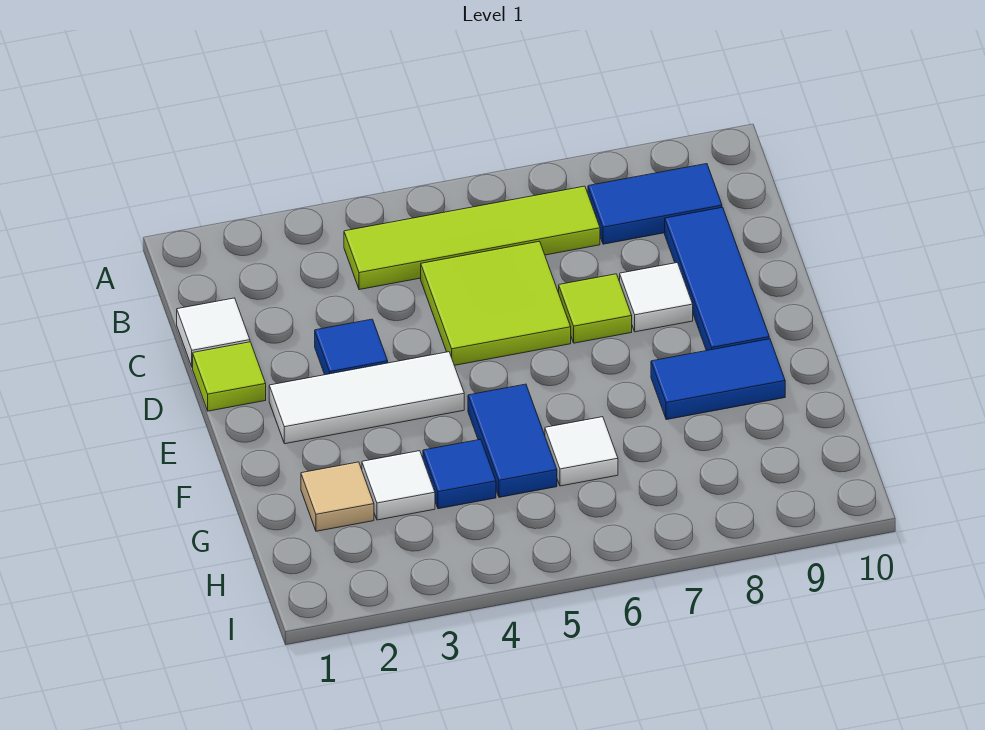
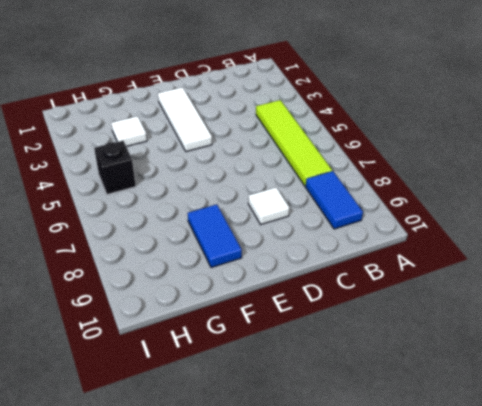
black brick H5 level 1 -> none
none -> white tile C1 level 1
none -> lime tile C5:D6 level 1
none -> blue tile C9:E9 level 1

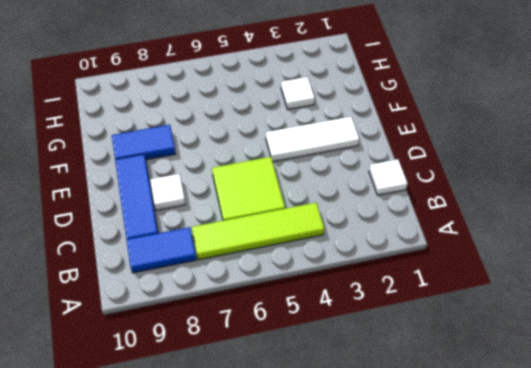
none -> lime tile D1 level 1
none -> blue tile D3 level 1
none -> lime tile D7 level 1

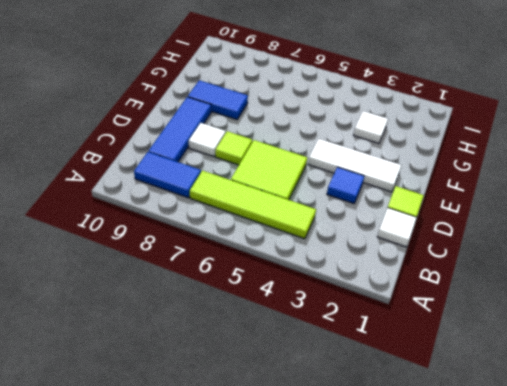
none -> blue tile F5:G5 level 1
none -> tan tile G2 level 1
none -> blue tile G4 level 1

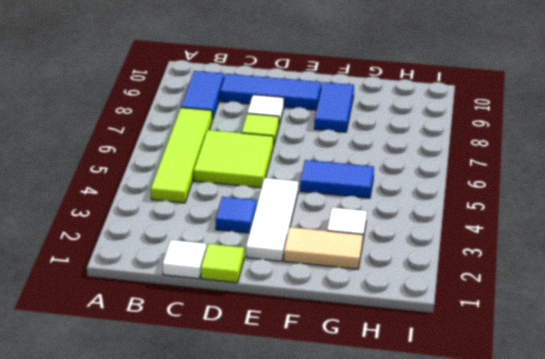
tan tile F2:G2 level 1 -> tan tile G2 level 1
none -> blue tile G4 level 1
none -> white tile G6 level 1

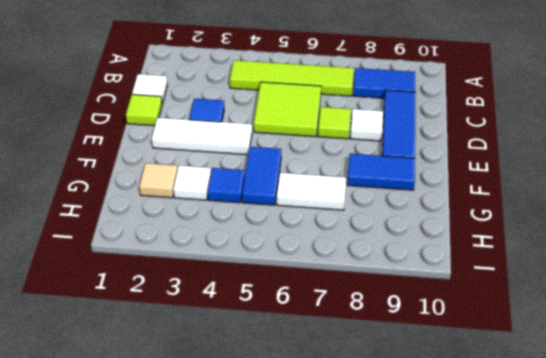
white tile G6:G7 level 1 -> white tile G6 level 1

